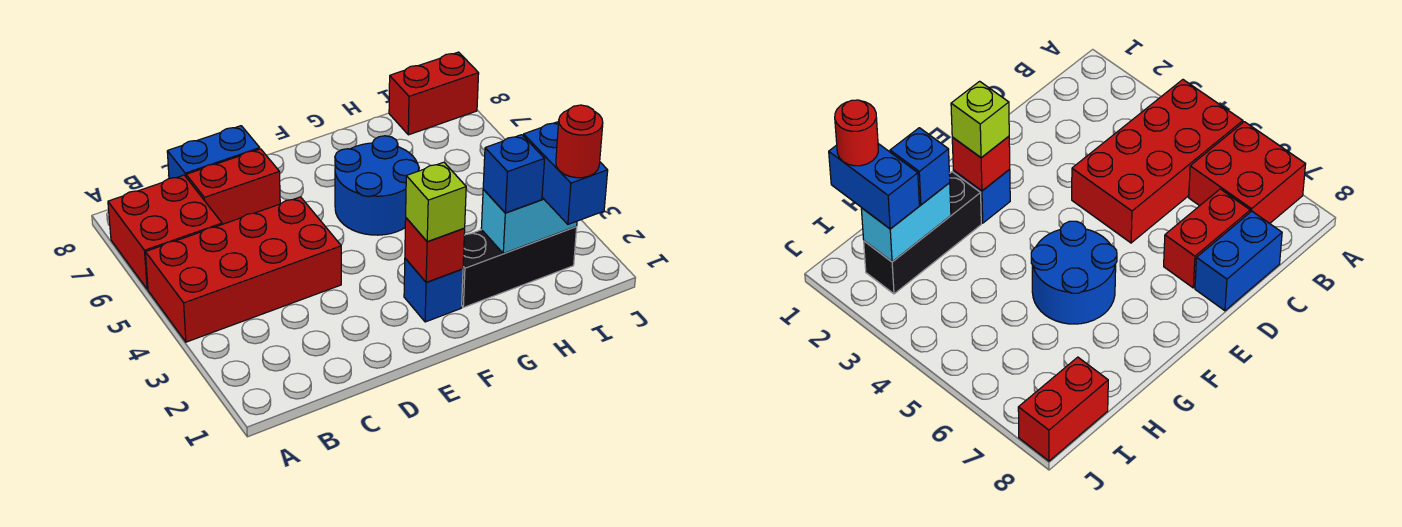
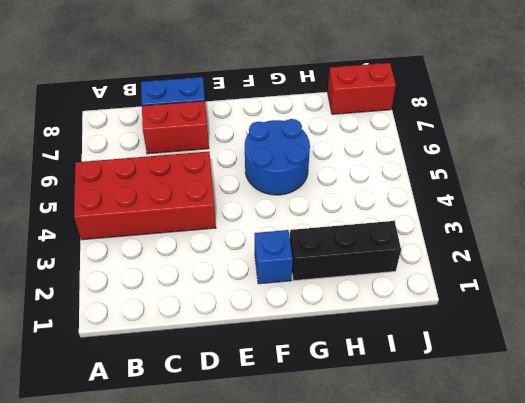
none -> red brick A6:B7 level 1
none -> red brick F2 level 2
none -> cyan brick H2:I2 level 2

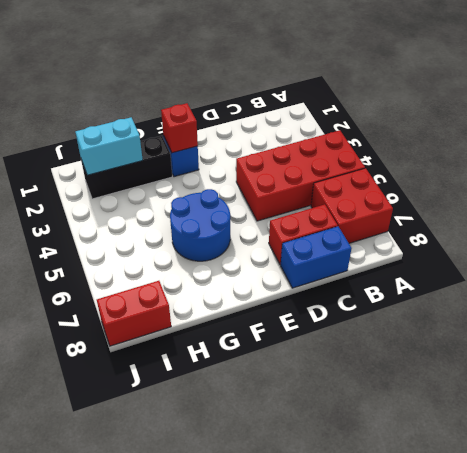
none -> lime brick F2 level 3
none -> blue brick H2 level 3
none -> blue brick I1:I2 level 3

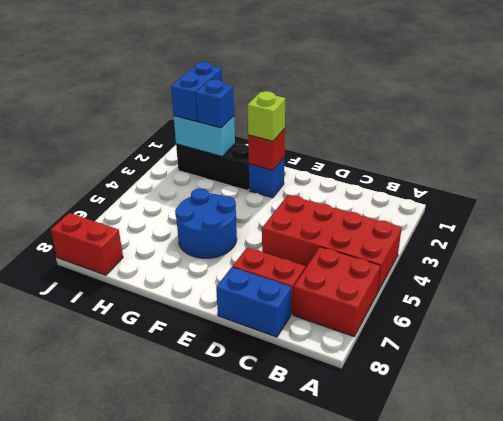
none -> red round brick I1 level 4

